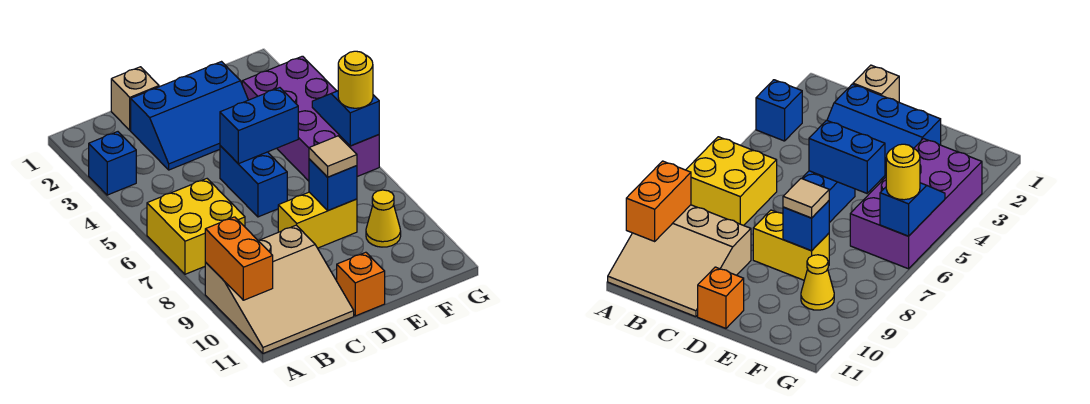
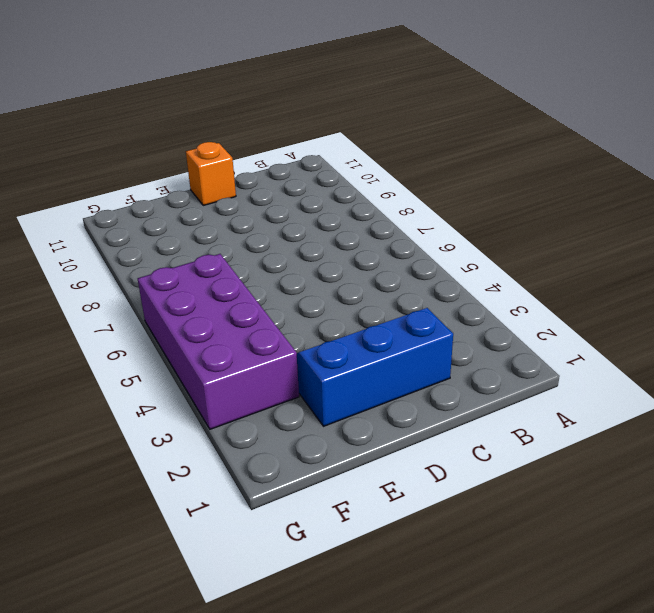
none -> blue brick A3 level 1
none -> yellow brick A6:B7 level 1
none -> tan slope A9:C11 level 1 top 9

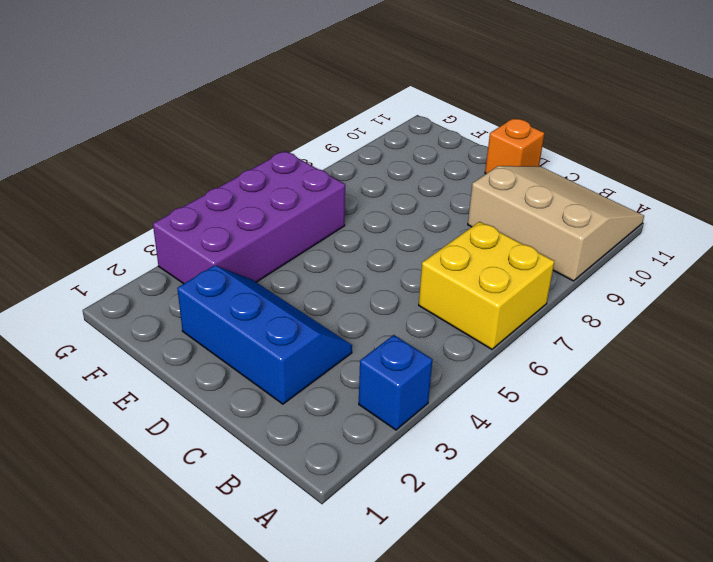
none -> tan brick C1 level 1
none -> blue brick D5:D6 level 1
none -> yellow brick D8:E8 level 1

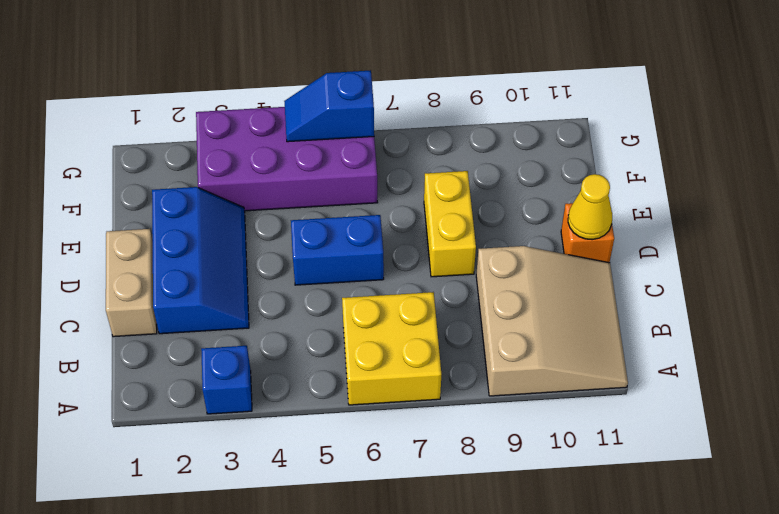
tan brick C1:D1 level 1 -> tan brick C1 level 1
yellow cone D11 level 2 -> yellow cone F9 level 1
none -> orange brick A9:A10 level 2
none -> blue brick D5:E5 level 2
none -> blue brick E8 level 2

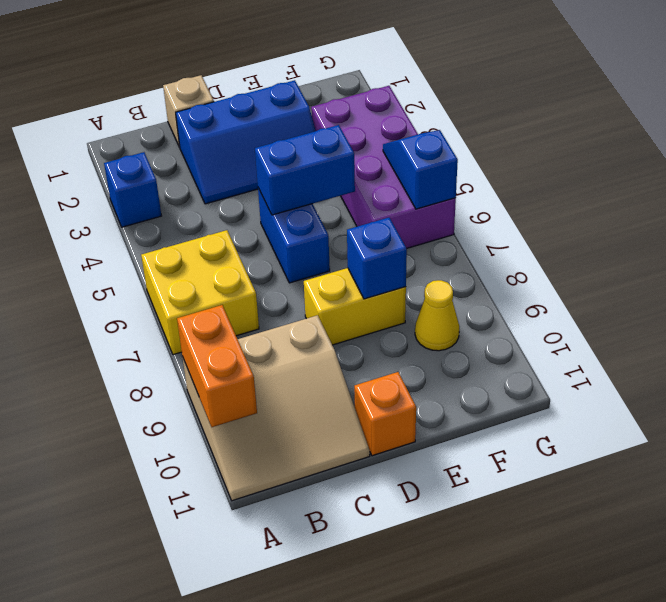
none -> tan tile E8 level 3
none -> yellow round brick G6 level 3

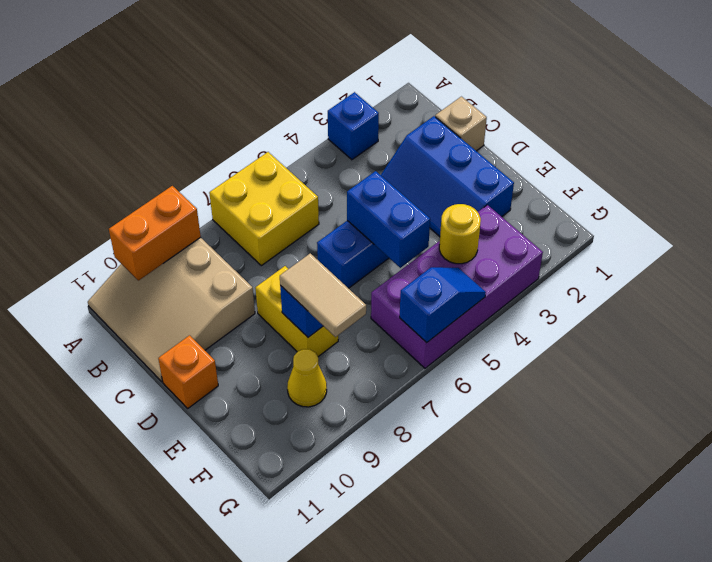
tan tile E8:F8 level 3 -> tan tile E8 level 3
yellow round brick F4 level 2 -> yellow round brick G6 level 3

